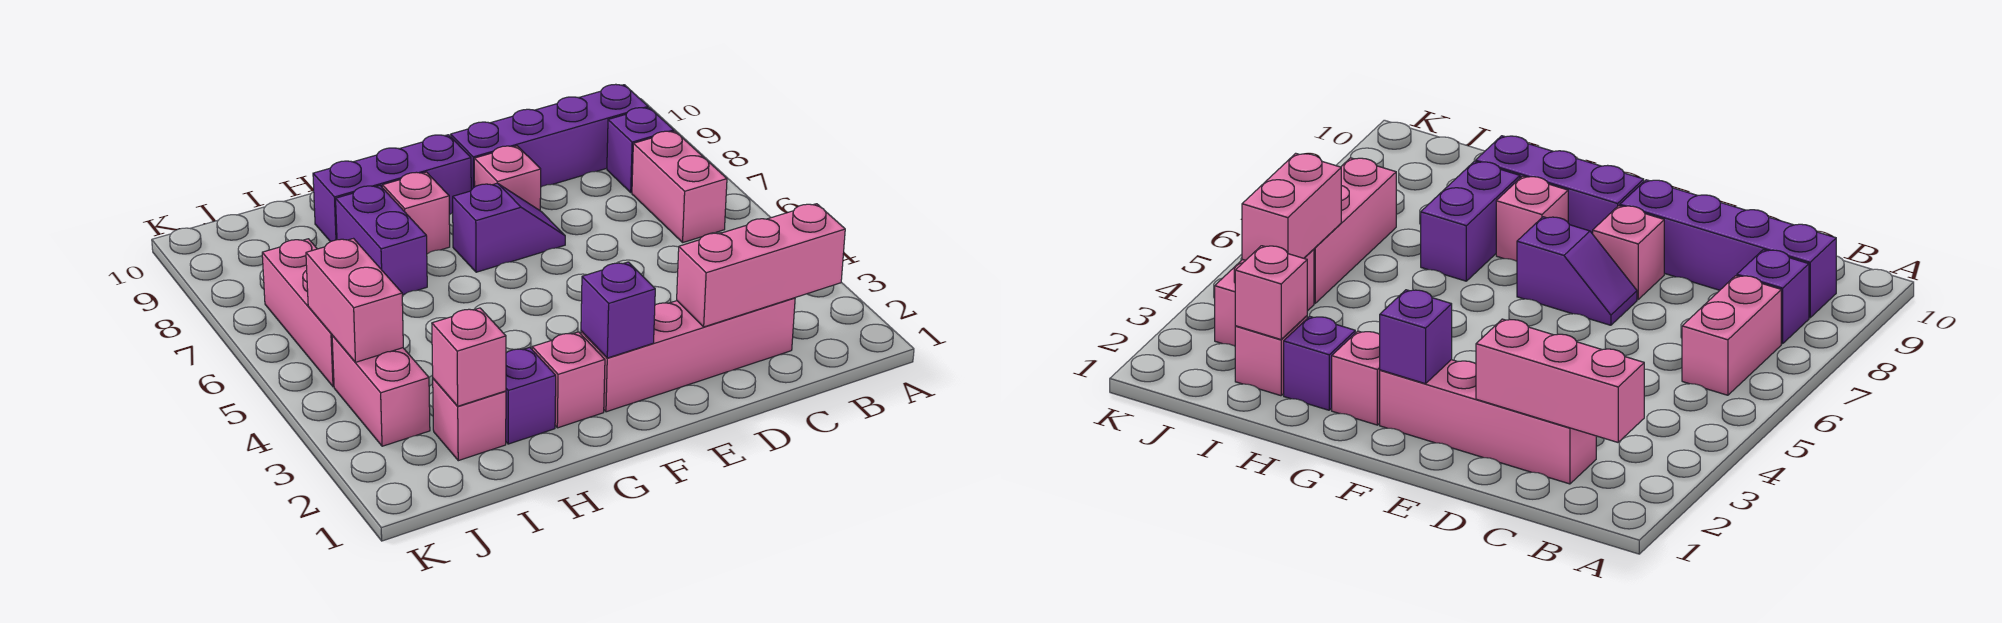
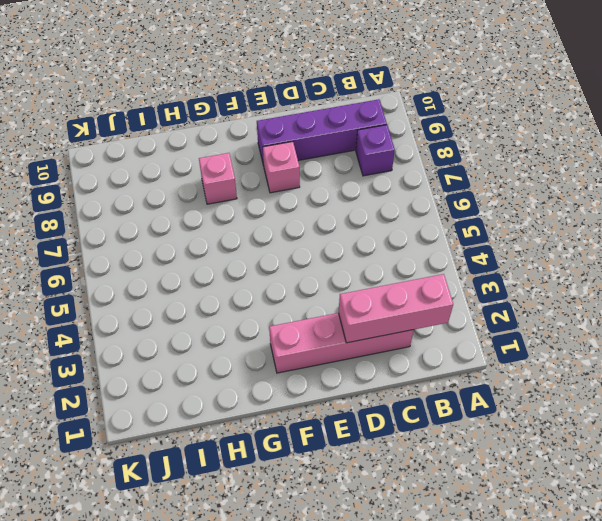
none -> pink brick B6:B7 level 1
none -> purple slope E7:F7 level 1 top F
none -> purple brick F9:H9 level 1

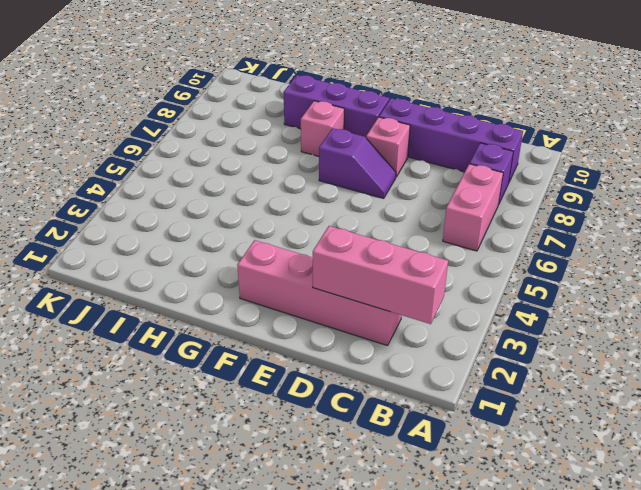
none -> pink brick G2 level 1
none -> purple brick H2 level 1
none -> purple brick H7:H8 level 1

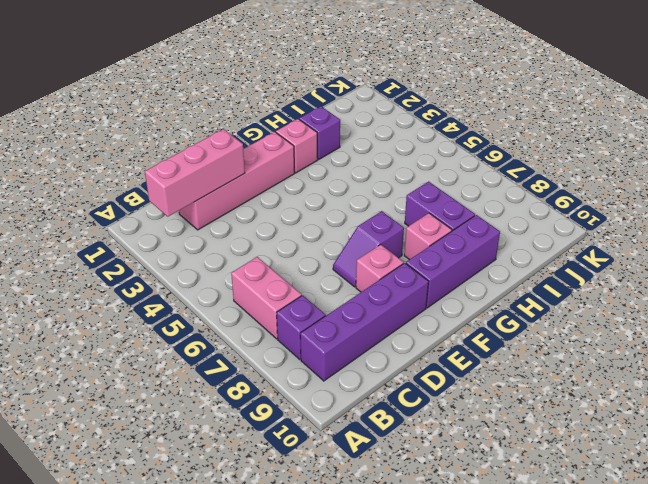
none -> pink brick I2 level 1
none -> pink brick J3:J4 level 1
none -> pink brick J5:J7 level 1

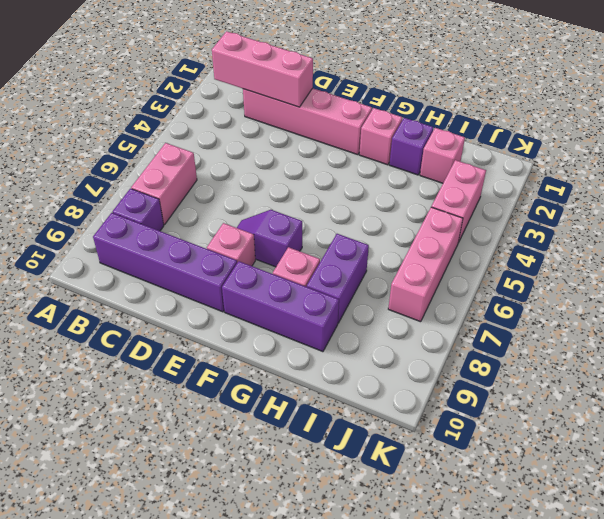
none -> purple brick F2 level 2
none -> pink brick I2 level 2
none -> pink brick J4:J5 level 2

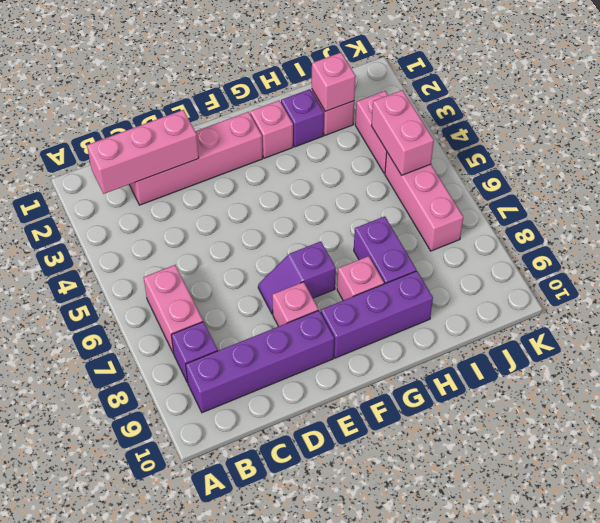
none -> purple brick F2 level 2

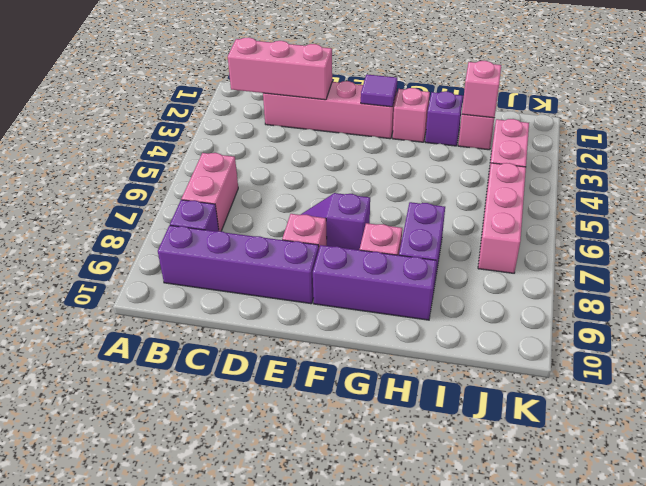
purple tile F2 level 2 -> purple brick F2 level 2
none -> pink brick J4:J5 level 2

